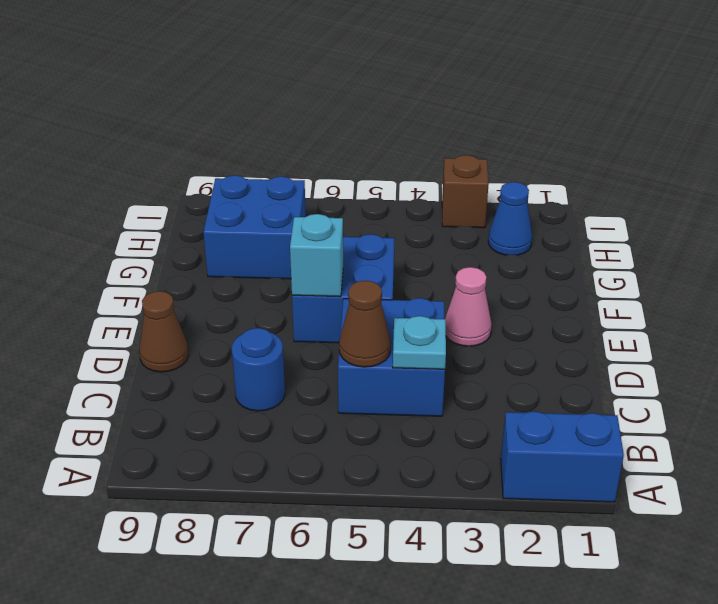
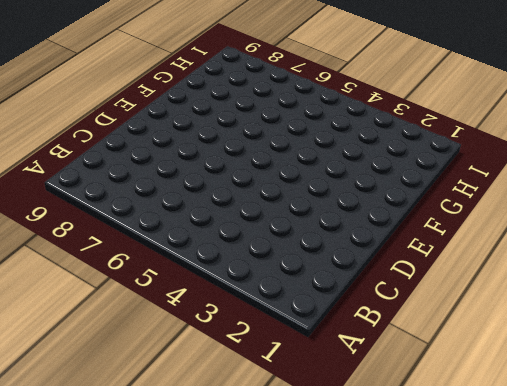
none -> blue brick A1:A2 level 1
none -> blue brick C4:D5 level 1
none -> blue round brick C7 level 1

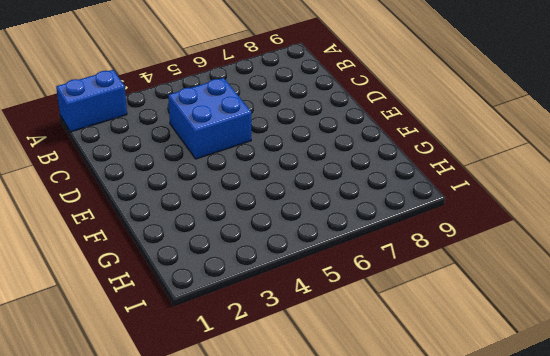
none -> blue round brick C7 level 1
none -> brown cone D9 level 1
none -> pink cone E3 level 1

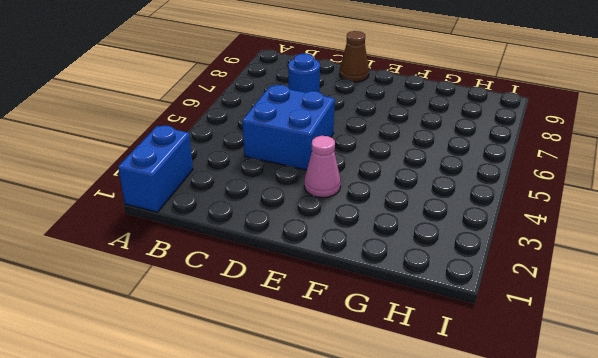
none -> blue brick E5:F6 level 1
none -> blue brick G7:H8 level 1
none -> blue cone H2 level 1

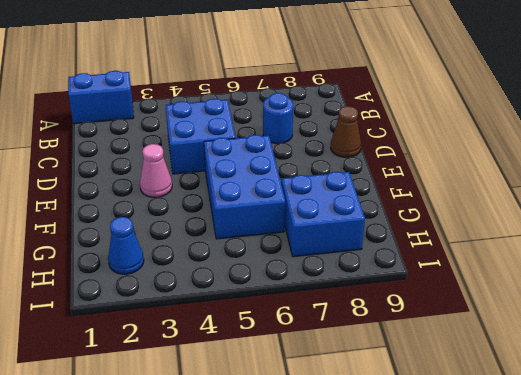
blue brick E5:G6 level 1 -> blue brick E5:F6 level 1
none -> brown brick I3 level 1
none -> cyan plate C4 level 2
none -> brown cone C5 level 2

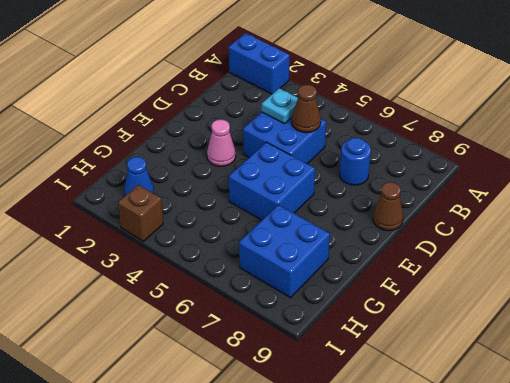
none -> cyan brick E6 level 2

